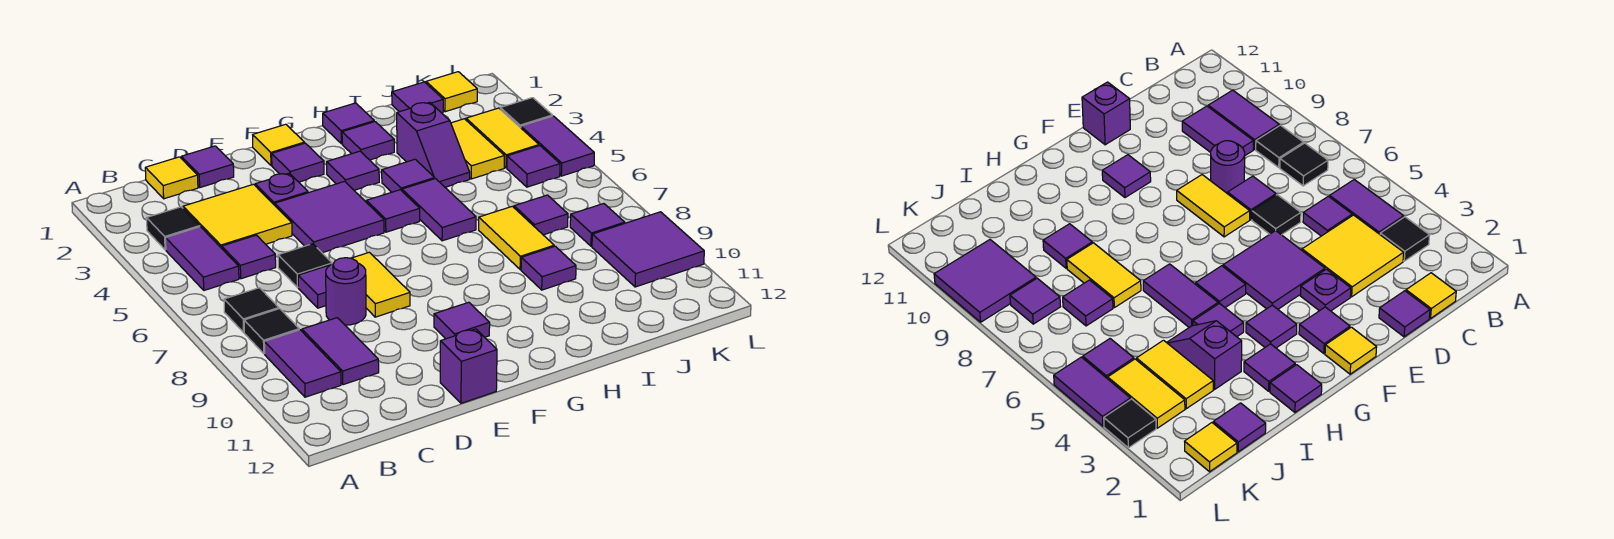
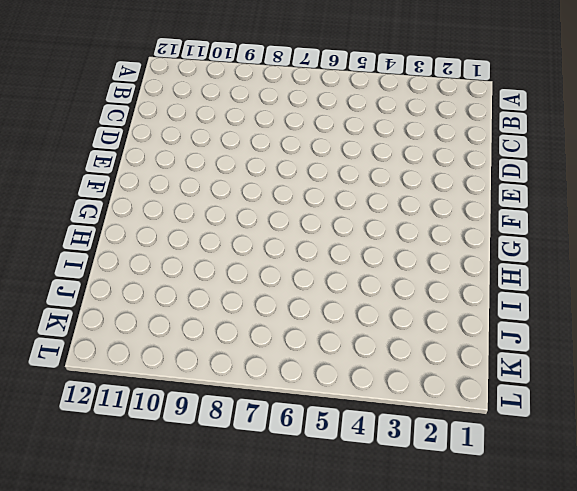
none -> black tile B3 level 1
none -> purple tile B4:B5 level 1
none -> black tile B7 level 1
none -> black tile B8 level 1

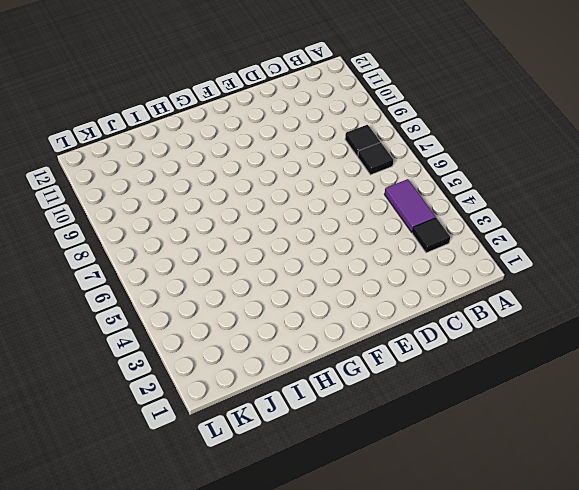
none -> purple tile B9:B10 level 1
none -> yellow tile C1 level 1
none -> yellow tile C3:D4 level 1
none -> purple tile C5 level 1

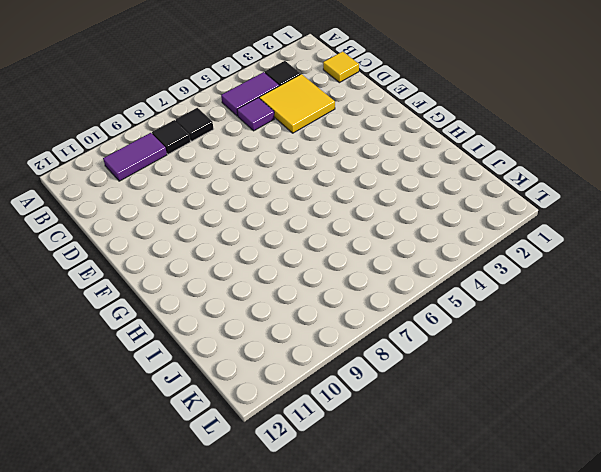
none -> purple tile C9:C10 level 1
none -> purple tile D1 level 1
none -> black tile D6 level 1
none -> purple tile D7 level 1

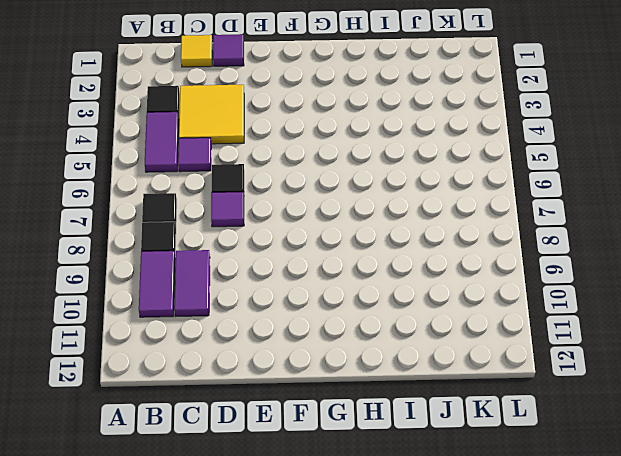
none -> purple round brick D8 level 1
none -> purple plate E3 level 1
none -> purple tile E4:F5 level 1
none -> yellow tile E7:E8 level 1

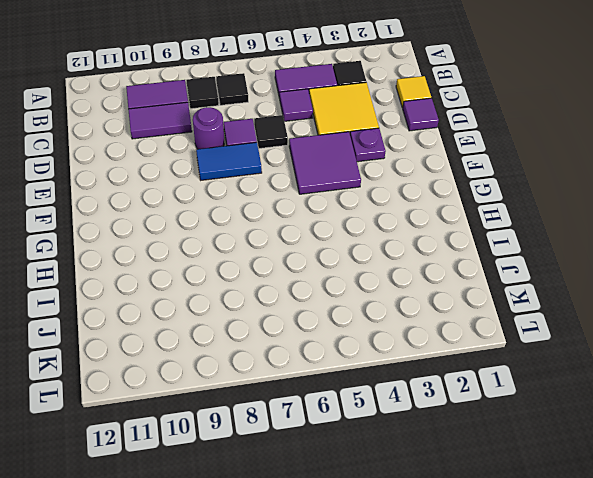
blue tile E7:E8 level 1 -> yellow tile E7:E8 level 1
none -> purple brick E12 level 1
none -> yellow tile F1 level 1
none -> purple tile F2 level 1
none -> purple tile F10 level 1

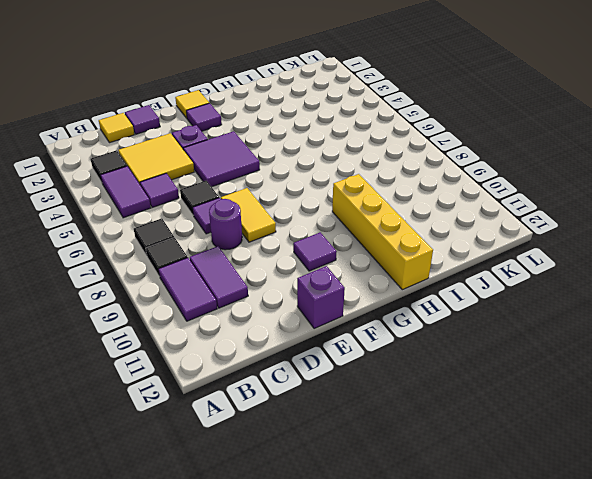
yellow brick H9:H12 level 1 -> none
none -> purple tile G3 level 1
none -> purple tile G5 level 1
none -> purple tile H1 level 1
none -> purple tile H2 level 1

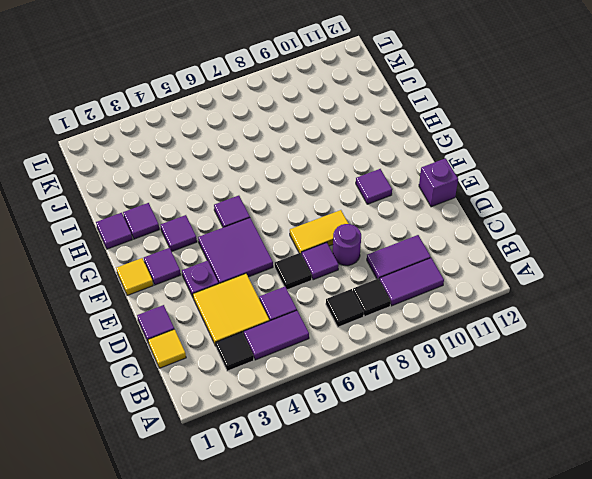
none -> purple tile H4 level 1
none -> purple tile H5:H6 level 1
none -> purple slope I3:I4 level 1 top 3
none -> yellow tile I7:I8 level 1

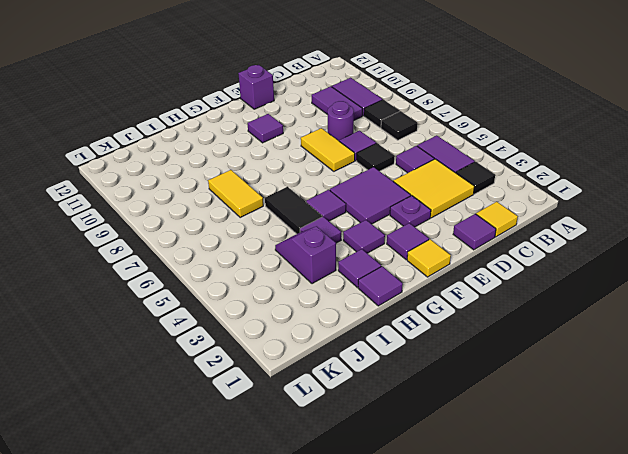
black tile H5:H6 level 1 -> purple tile H5:H6 level 1
none -> purple tile I9 level 1
none -> purple tile J1 level 1
none -> yellow tile J3:J4 level 1
none -> purple tile J7 level 1

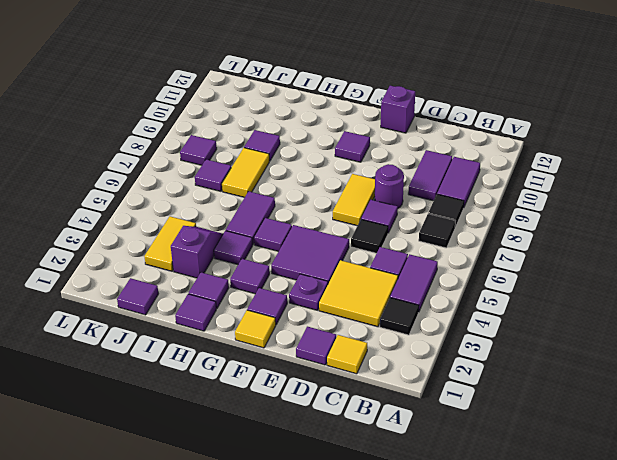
none -> yellow tile K1 level 1
none -> yellow tile K3:K4 level 1
none -> purple tile K5 level 1
none -> purple tile K9:L10 level 1

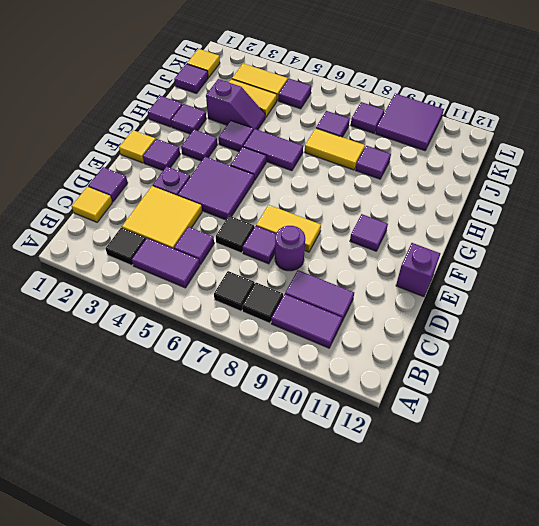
none -> black tile L3 level 1
none -> purple tile L4:L5 level 1

